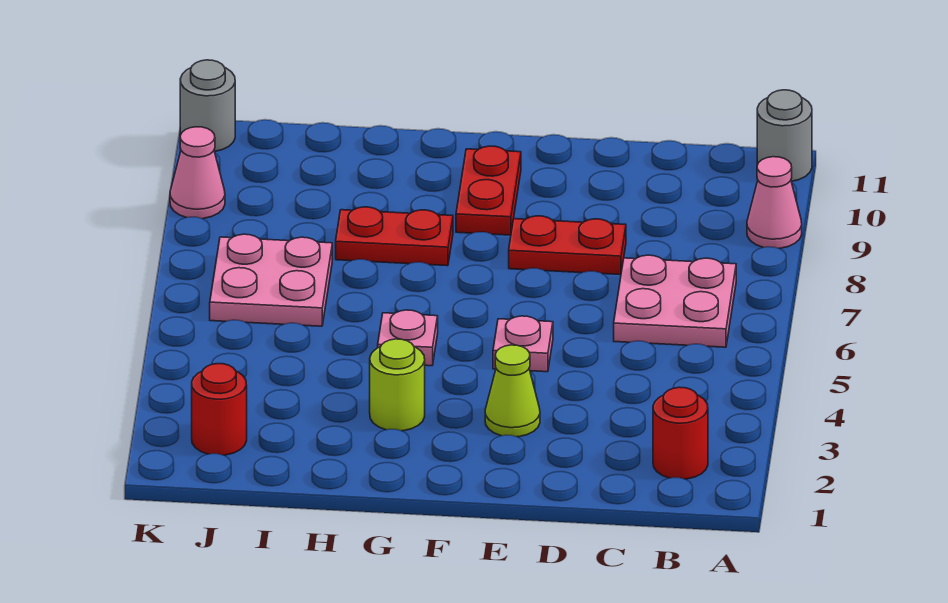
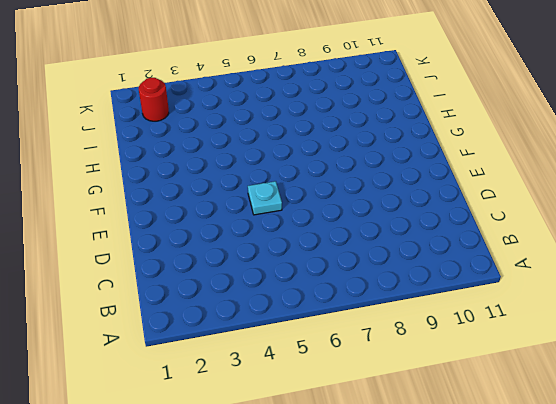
cyan plate E5 level 1 -> pink plate E5 level 1
none -> pink cone A9 level 1
none -> grey round brick A11 level 1
none -> red round brick B2 level 1

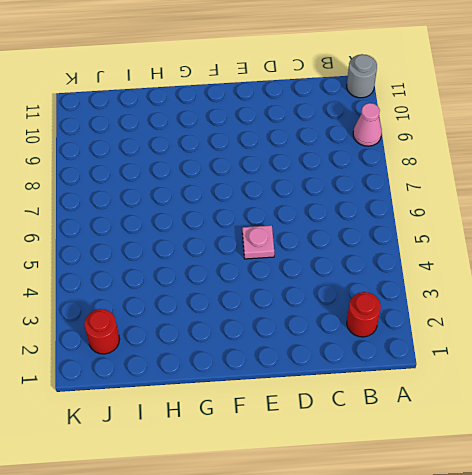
none -> pink plate B6:C7 level 1
none -> red plate D8:E8 level 1
none -> lime cone E3 level 1

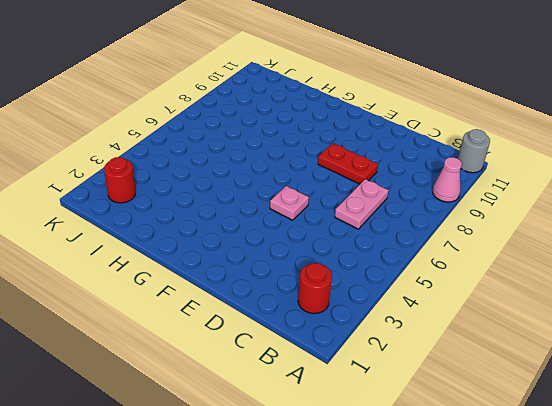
pink plate C6:C7 level 1 -> pink plate B6:C7 level 1
none -> lime cone E3 level 1
none -> red plate F9:F10 level 1
none -> lime round brick G3 level 1

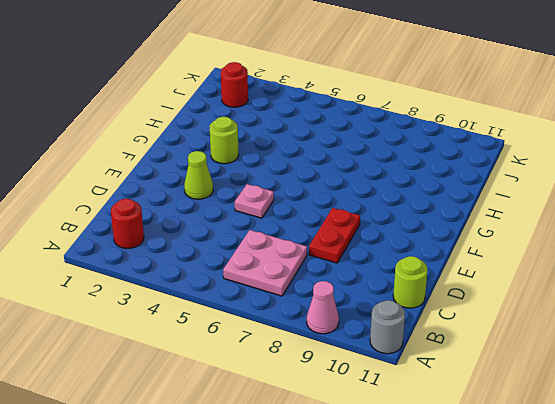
lime round brick C11 level 1 -> none
none -> red plate F9:F10 level 1
none -> pink plate G5 level 1
none -> red plate G8:H8 level 1

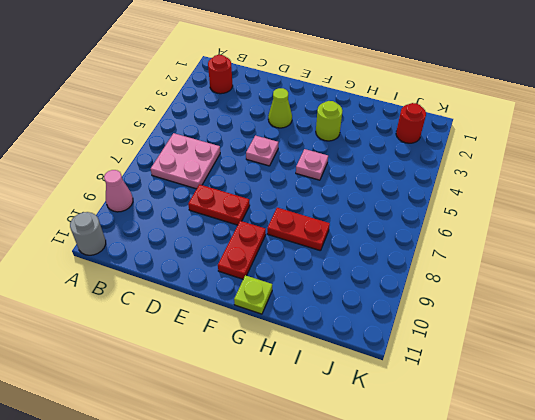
lime plate G11 level 1 -> none
none -> pink plate I6:J7 level 1
none -> pink cone K9 level 1
none -> grey round brick K11 level 1

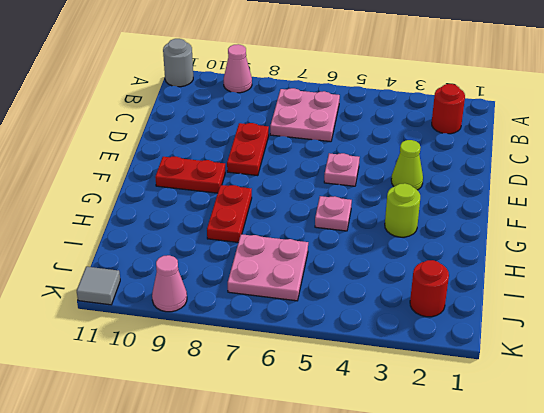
grey tile K11 level 1 -> grey round brick K11 level 1

